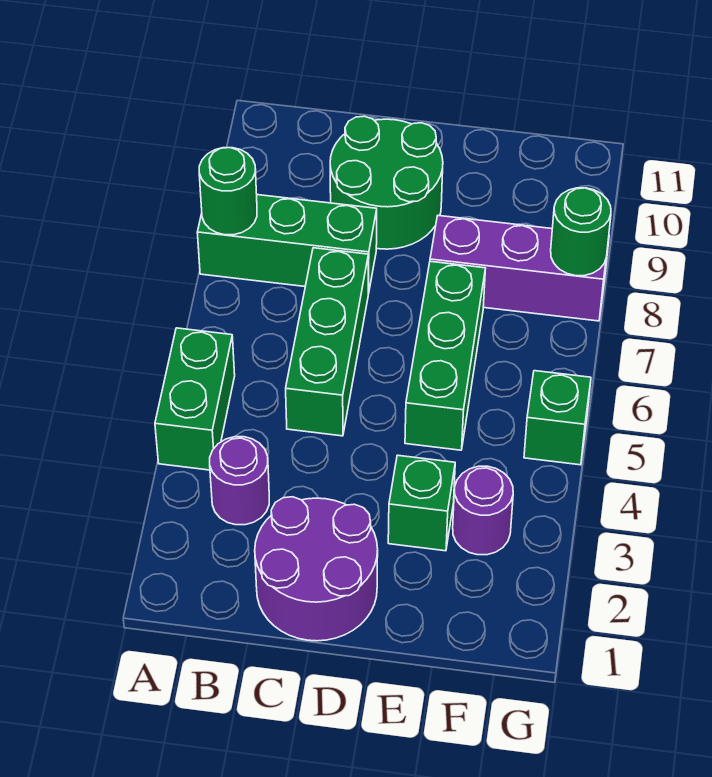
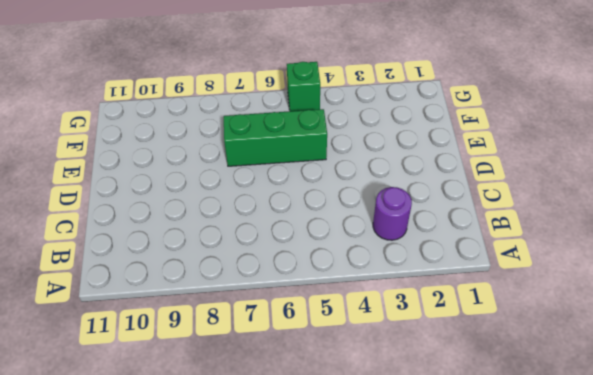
none -> green brick A4:A5 level 1
none -> green brick A8:C8 level 1
none -> purple round brick C1:D2 level 1

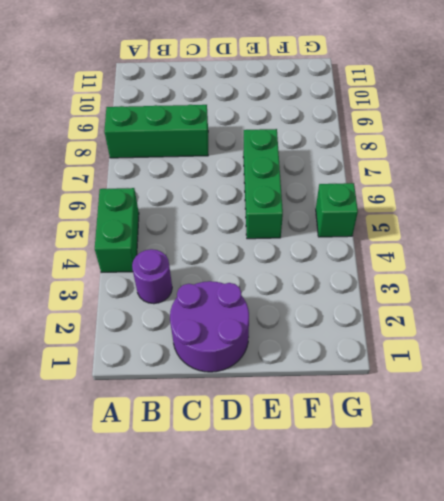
none -> green brick C5:C7 level 1
none -> green round brick C9:D10 level 1
none -> green brick E3 level 1

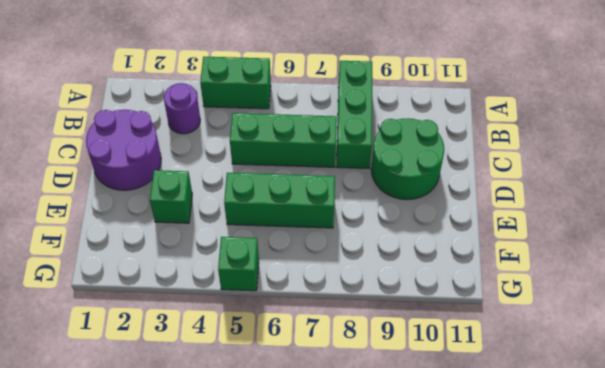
none -> purple brick E8:G8 level 1
none -> purple round brick F3 level 1
none -> green round brick A8 level 2

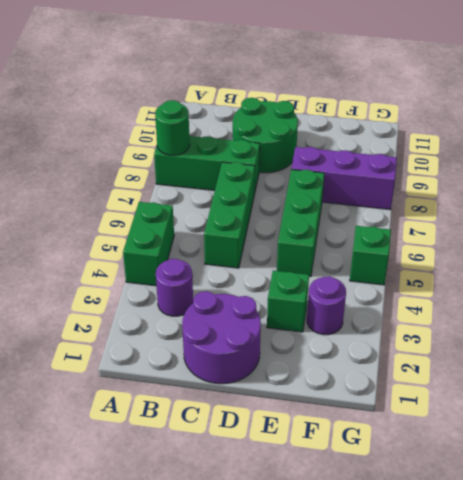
none -> green round brick G8 level 2

